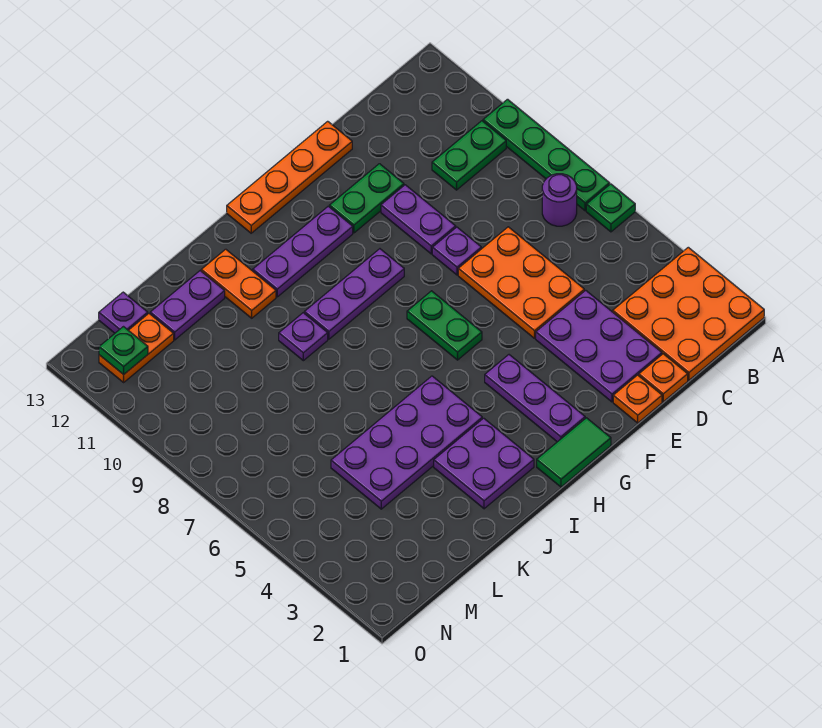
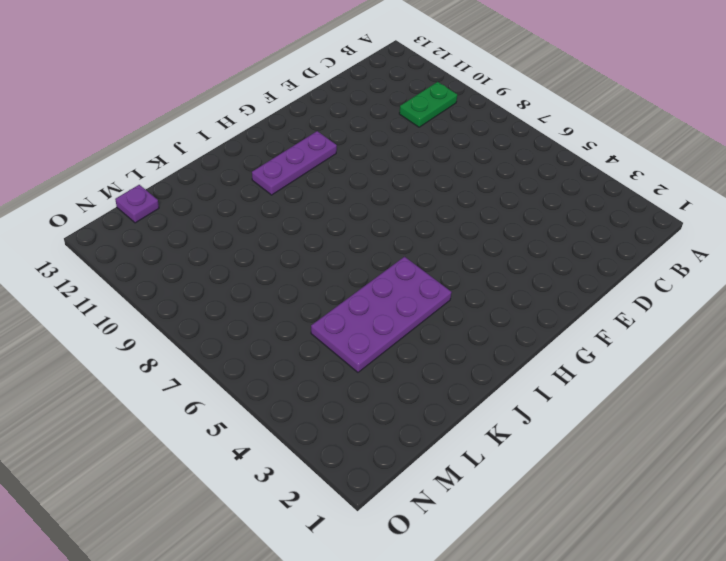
none -> orange plate A1:C3 level 1
none -> green plate A6 level 1
none -> green plate A7:A10 level 1

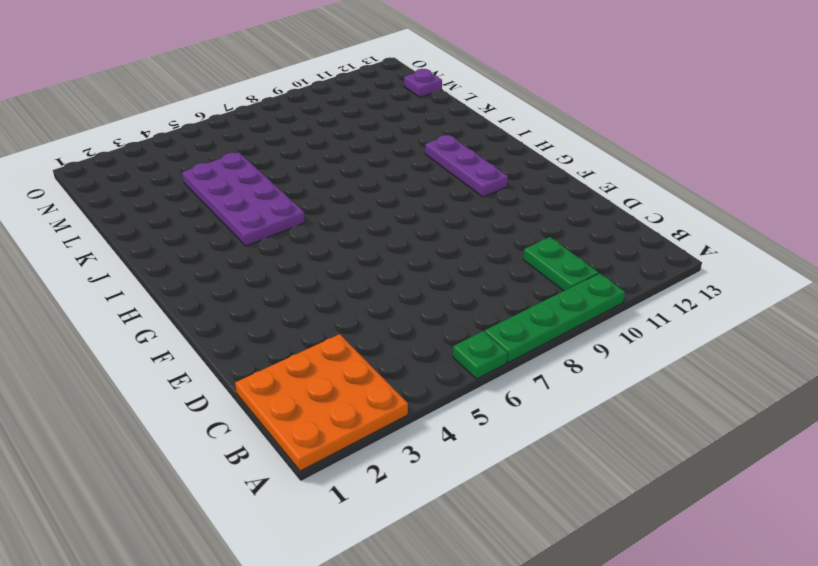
none -> purple round brick B7 level 1
none -> orange plate D1 level 1
none -> purple plate D2:E4 level 1

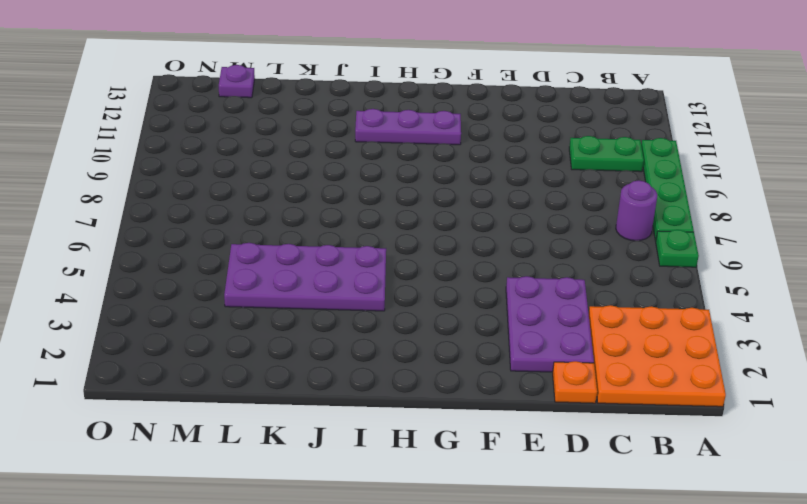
none -> orange plate D5:E7 level 1
none -> orange plate E1 level 1
none -> purple plate E8 level 1

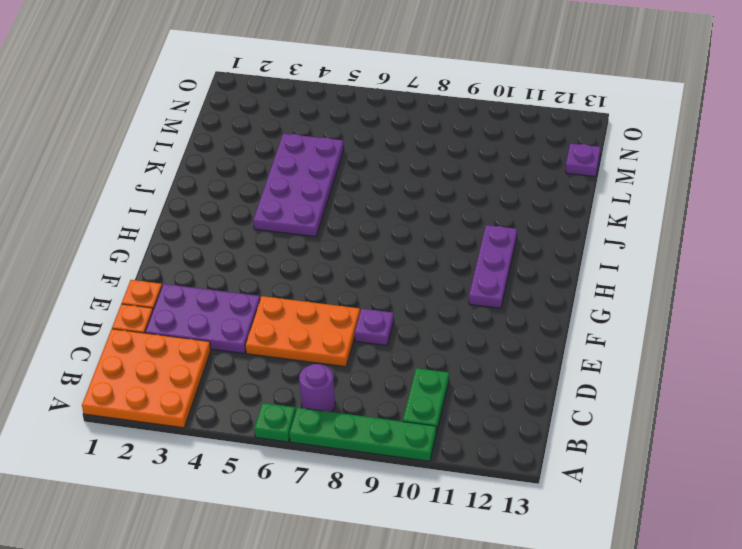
none -> purple plate E9:E10 level 1
none -> green plate E11:F11 level 1
none -> orange plate E13:H13 level 1

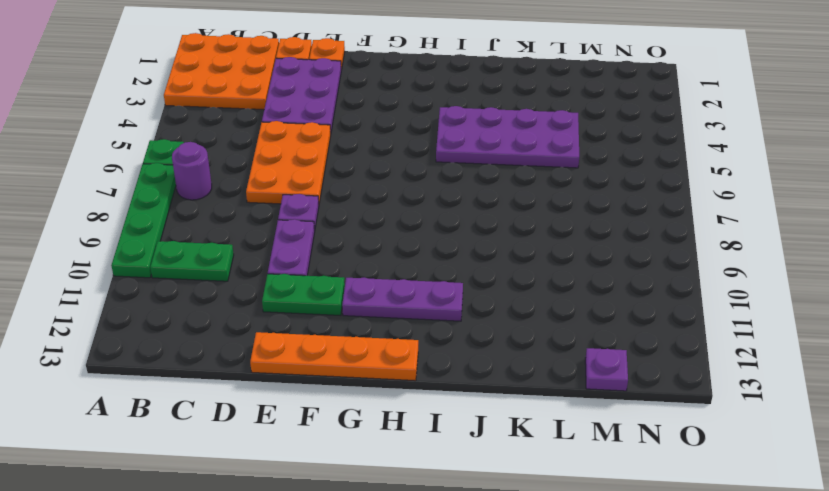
none -> green tile G1:H1 level 1
none -> purple plate G2:G4 level 1
none -> green plate G6:G7 level 1

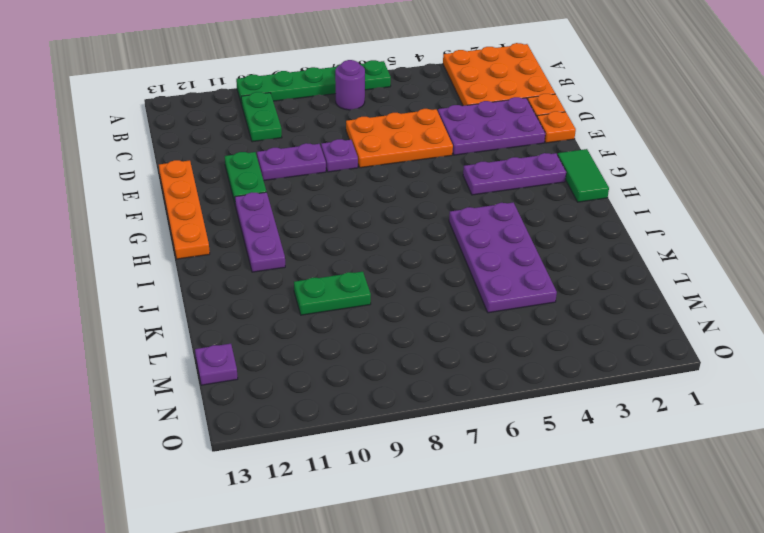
green plate K9:K10 level 1 -> green plate G6:G7 level 1
none -> purple plate G9:I9 level 1
none -> purple plate I2:J3 level 1
none -> purple plate J9 level 1

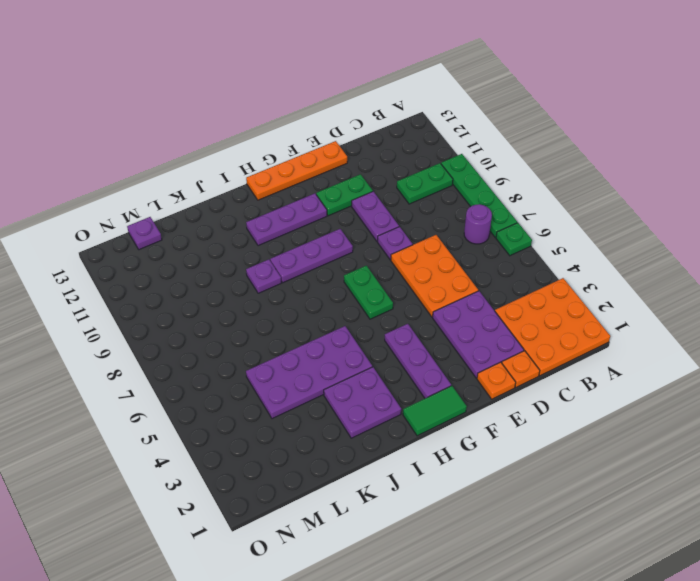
none -> orange plate J11:J12 level 1
none -> purple plate K12:L12 level 1
none -> orange plate M12:N12 level 1

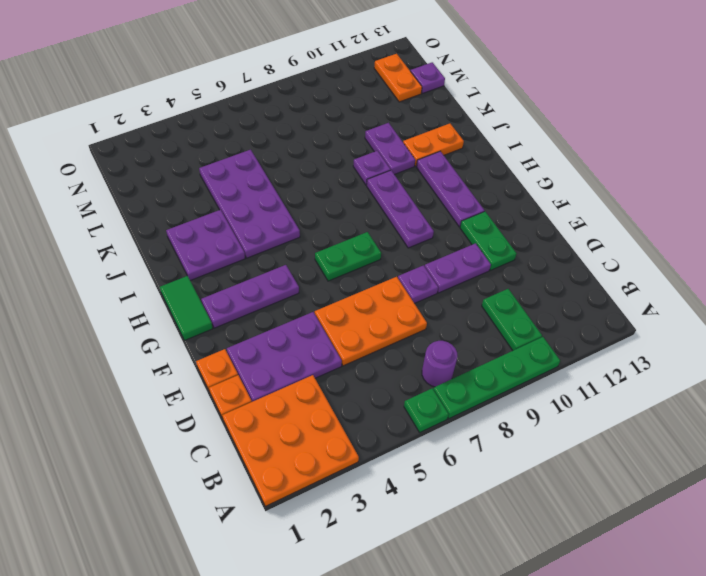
purple plate J10:K10 level 1 -> purple plate K12:L12 level 1
none -> orange plate E13:H13 level 1
none -> green plate N12 level 2

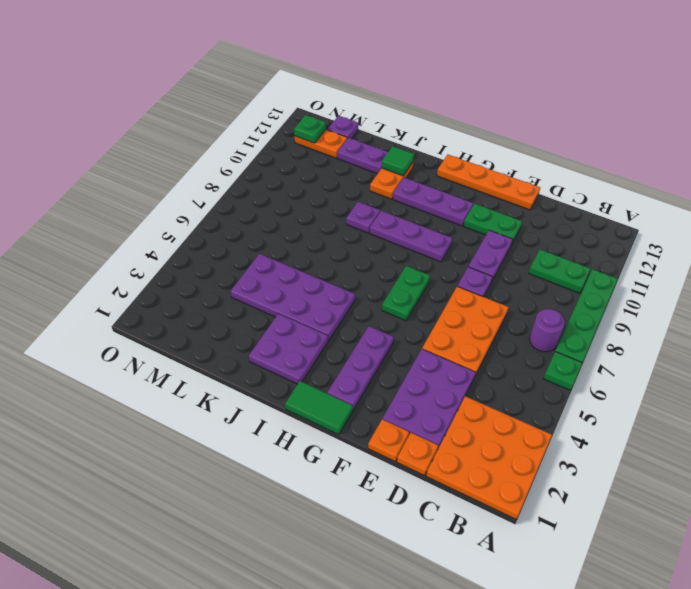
green tile J12 level 2 -> none

